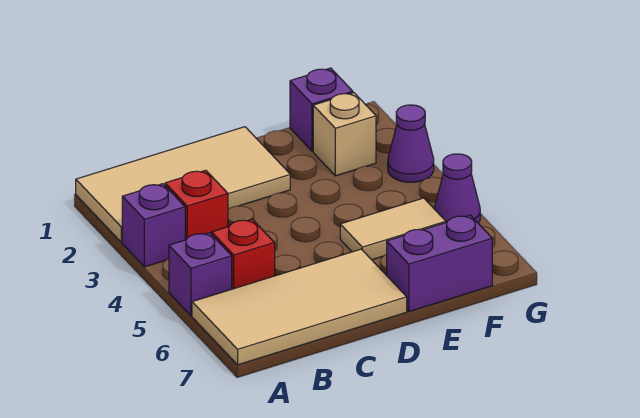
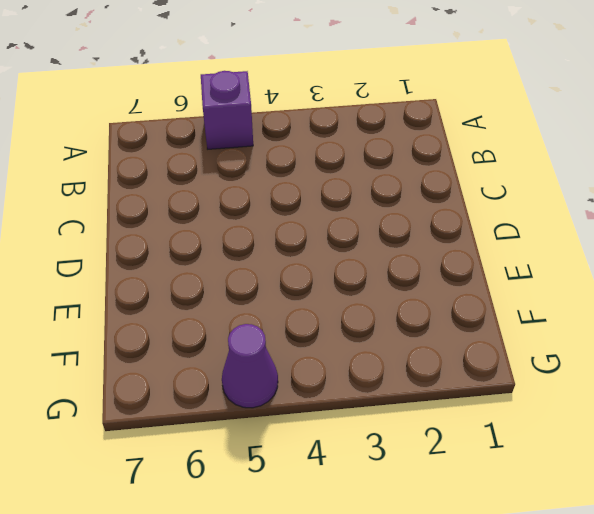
none -> tan tile A1:D2 level 1
none -> purple brick A3 level 1
none -> tan tile A6:D7 level 1

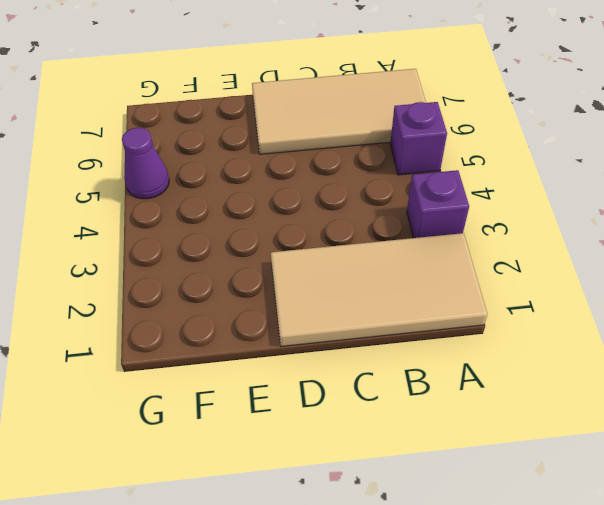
none -> red brick B3 level 1
none -> red brick B5 level 1
none -> tan tile E5:F5 level 1

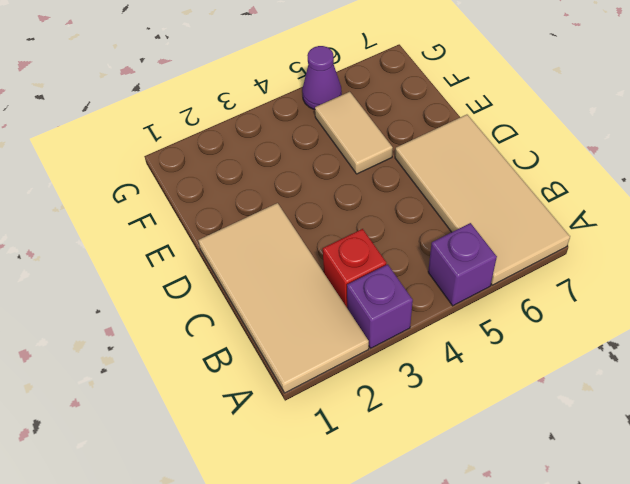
none -> red brick B5 level 1
none -> purple brick E7:F7 level 1
none -> purple brick F1 level 1

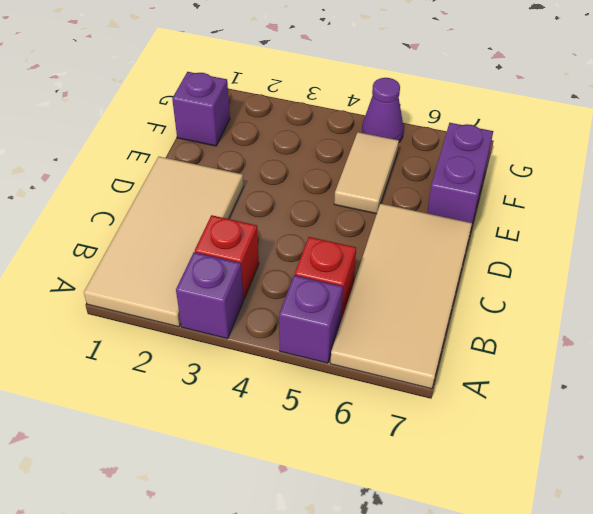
none -> tan brick F2 level 1
none -> purple cone G3 level 1

